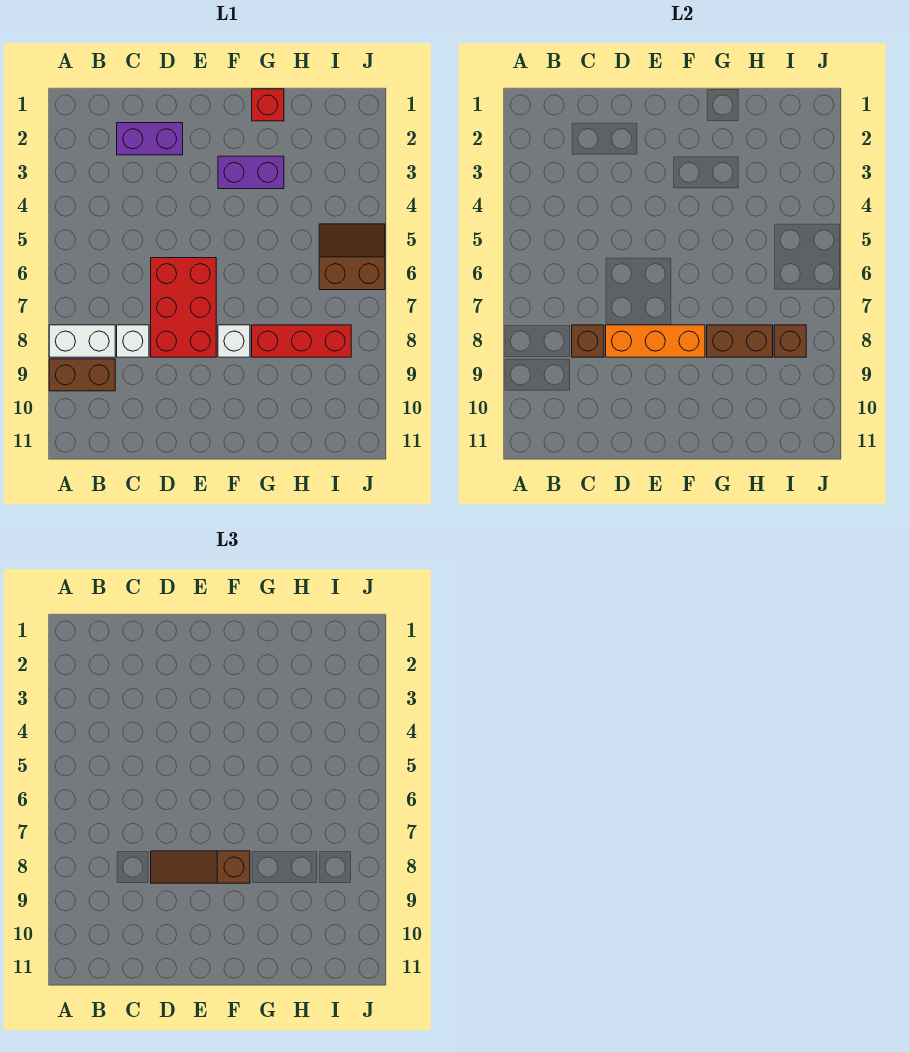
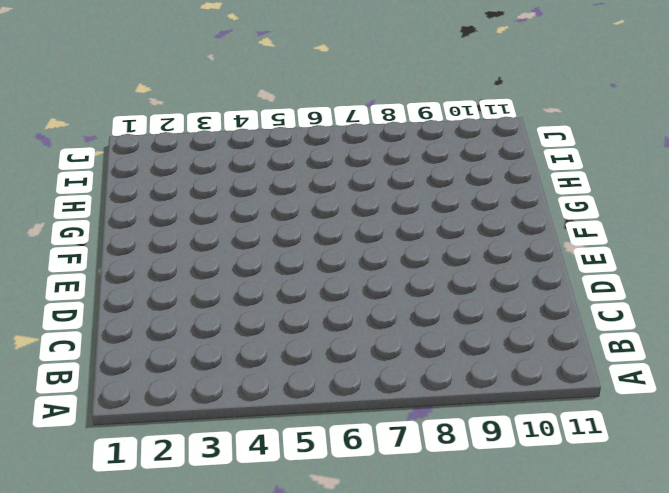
none -> white brick A8:B8 level 1
none -> brown brick A9:B9 level 1
none -> purple brick C2:D2 level 1

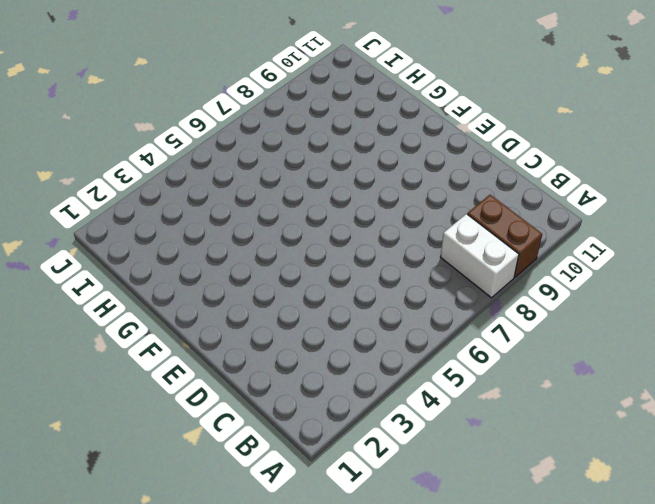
none -> purple brick C2:D2 level 1
none -> white brick C8 level 1
none -> red brick D6:E8 level 1

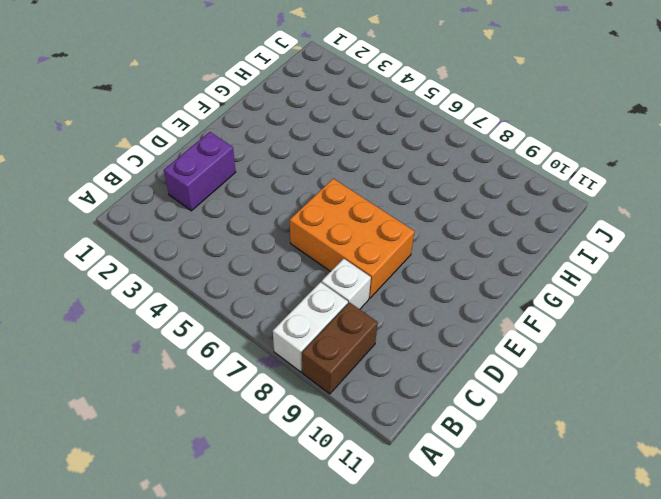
orange brick D6:E8 level 1 -> red brick D6:E8 level 1
none -> purple brick F3:G3 level 1
none -> white brick F8 level 1
none -> red brick G1 level 1

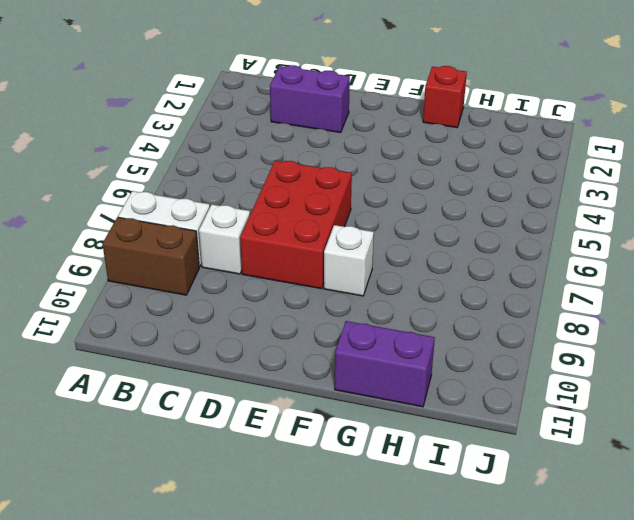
purple brick G11:H11 level 1 -> purple brick F3:G3 level 1
none -> red brick G8:I8 level 1
none -> brown slope I5:J6 level 1 top 6
none -> brown brick C8 level 2

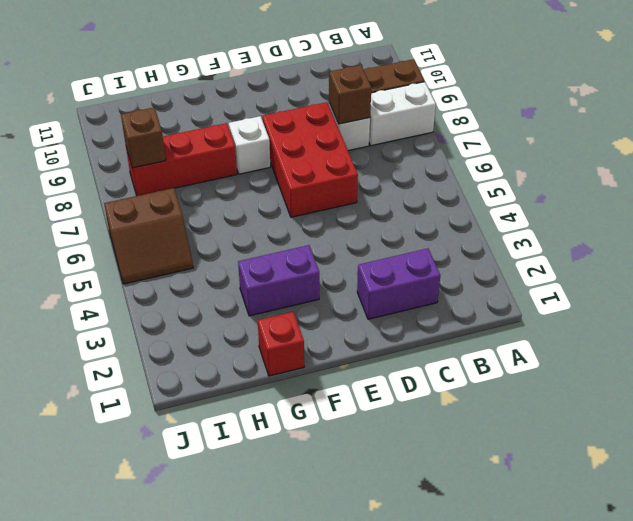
none -> orange brick D8:F8 level 2
none -> brown brick G8:H8 level 2
none -> brown slope D8:F8 level 3 top F

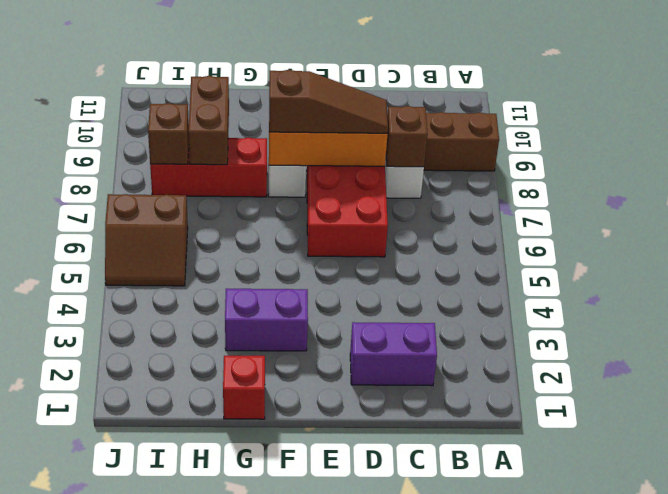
brown brick H8:H9 level 2 -> brown brick G8:H8 level 2
none -> white brick A8:B8 level 1

